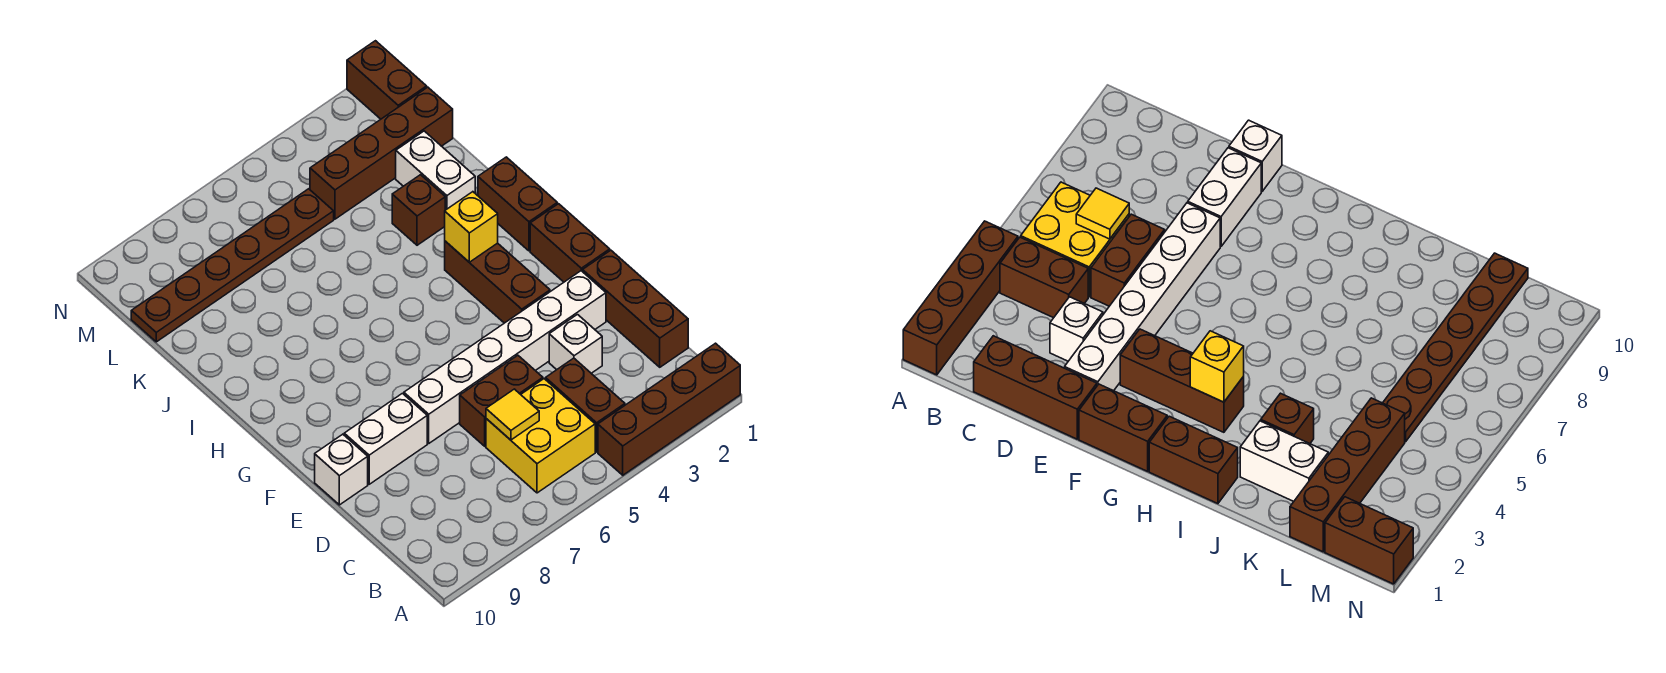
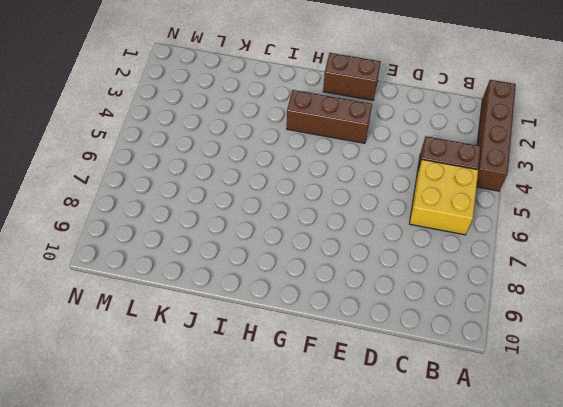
none -> brown brick C1:E1 level 1
none -> white brick D3 level 1
none -> brown brick D5:D6 level 1

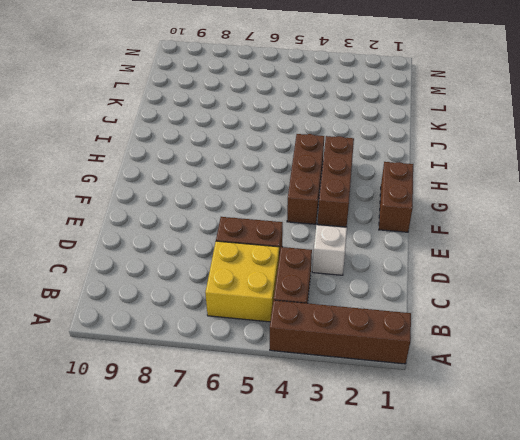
brown brick F4:H4 level 1 -> brown brick C1:E1 level 1
none -> white brick E2:E7 level 1
none -> white brick E8:E9 level 1
none -> white brick E10 level 1

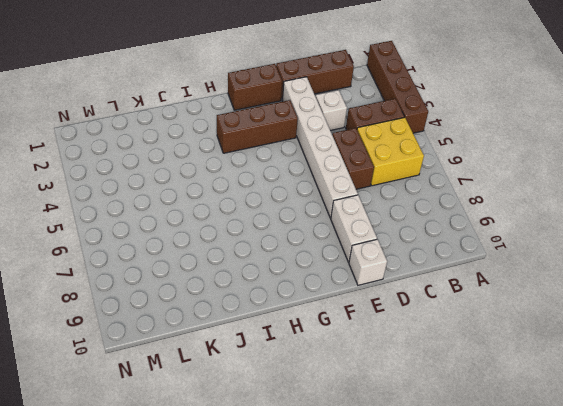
none -> brown brick H1:I1 level 1
none -> white brick J2:K2 level 1
none -> brown brick J3 level 1

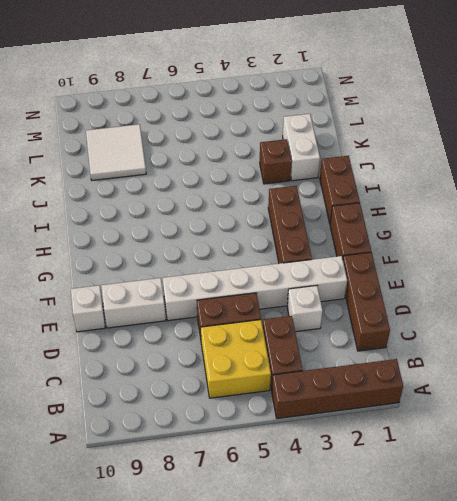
white tile K8:L9 level 1 -> brown plate L5:L10 level 1
none -> brown brick L1:L4 level 1
none -> brown brick M1:N1 level 1
none -> yellow tile C6 level 2

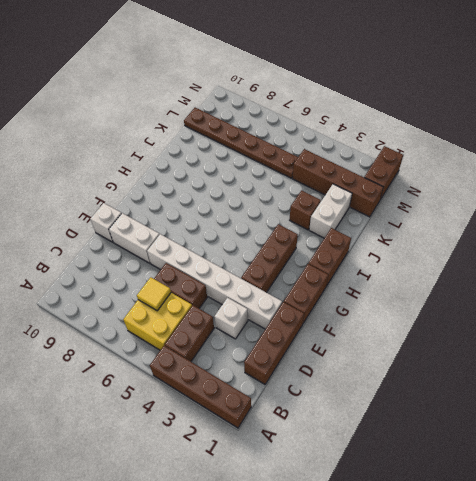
none -> yellow brick H3 level 2

